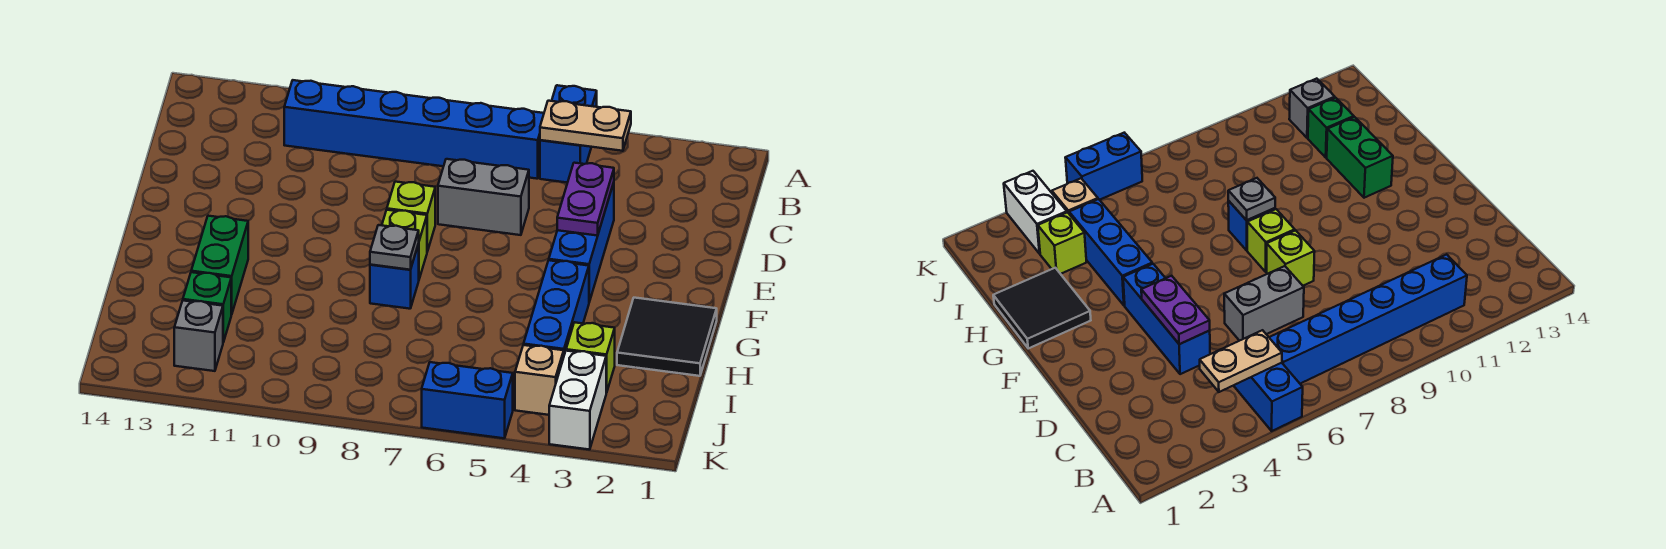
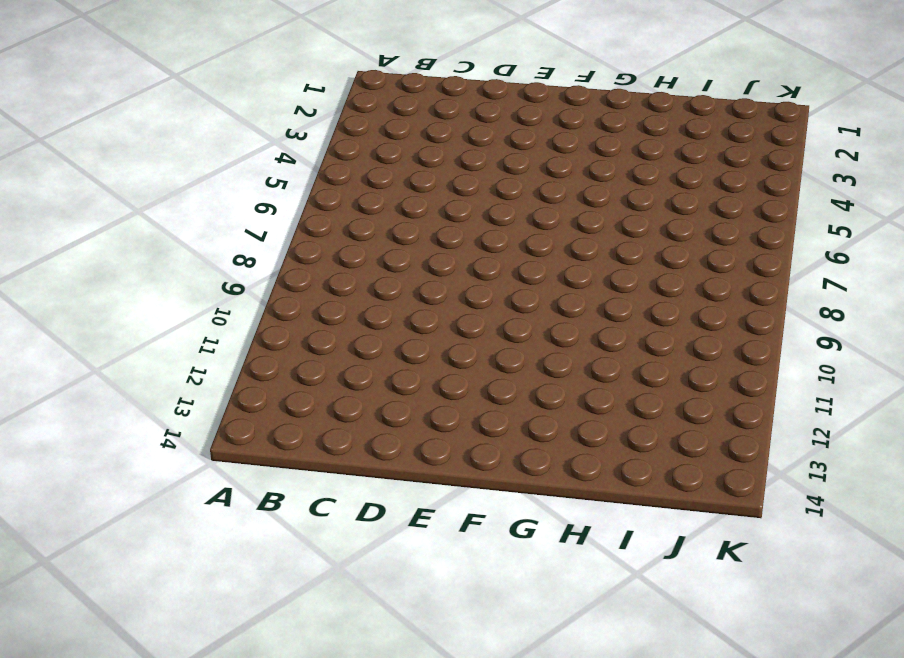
none -> blue brick A5:B5 level 1
none -> blue brick B6:B11 level 1
none -> blue brick D4:F4 level 1

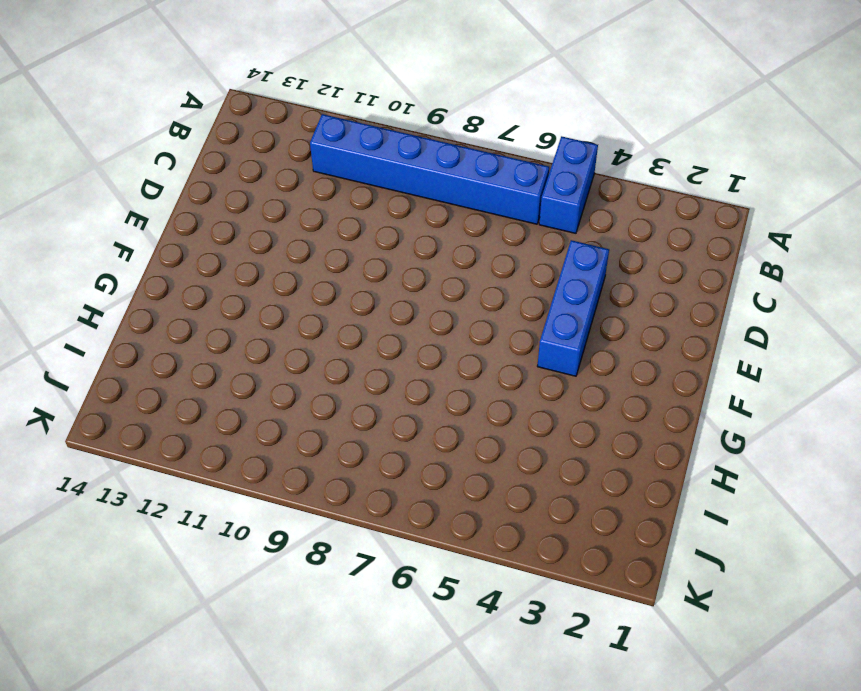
none -> grey brick D6:D7 level 1
none -> lime brick E8 level 1
none -> lime brick F8 level 1

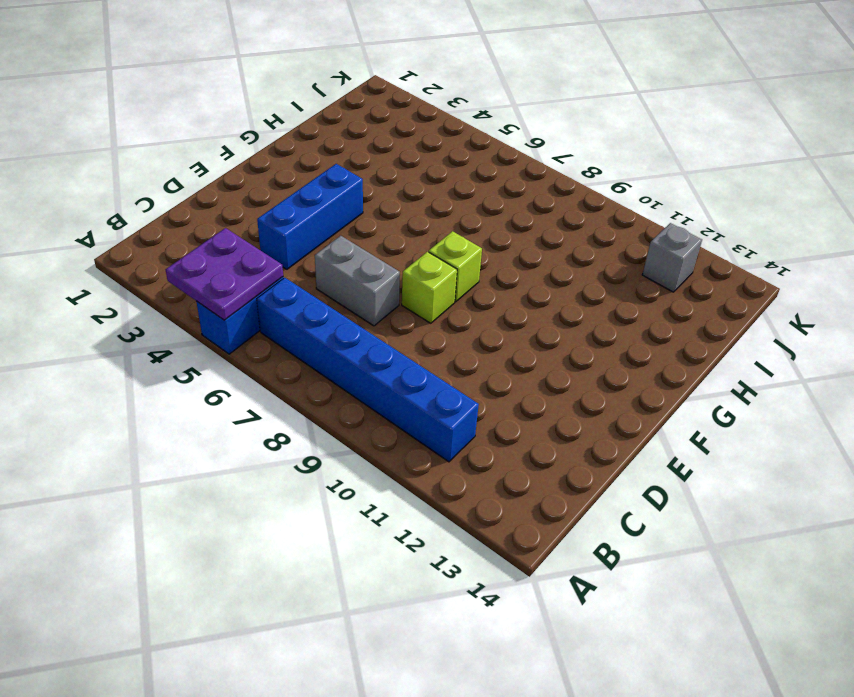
purple plate A4:B5 level 2 -> tan plate B4:B5 level 2
none -> black tile G1:H2 level 1
none -> blue brick G4:I4 level 1
none -> blue brick G8 level 1

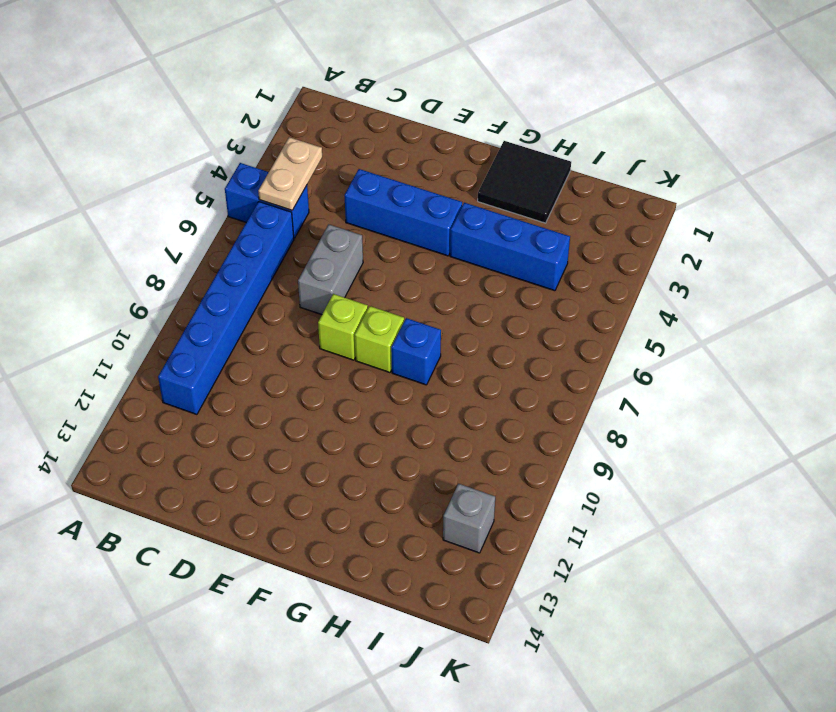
none -> green brick G12:H12 level 1
none -> lime brick I3 level 1
none -> green brick I12 level 1

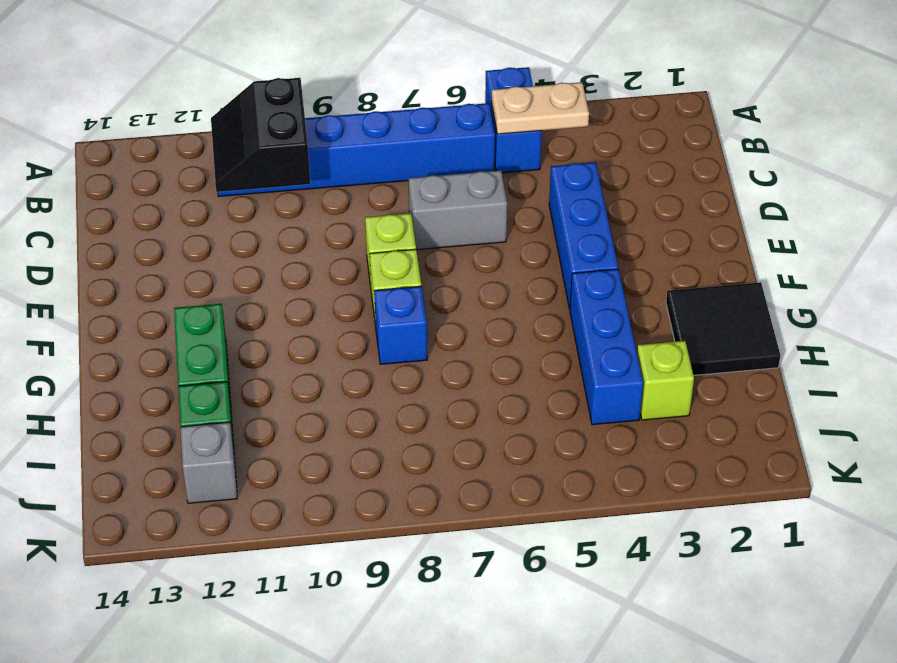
black slope B10:C11 level 2 top 10 -> none
none -> white brick J3:K3 level 1
none -> tan brick J4 level 1
none -> blue brick K5:K6 level 1

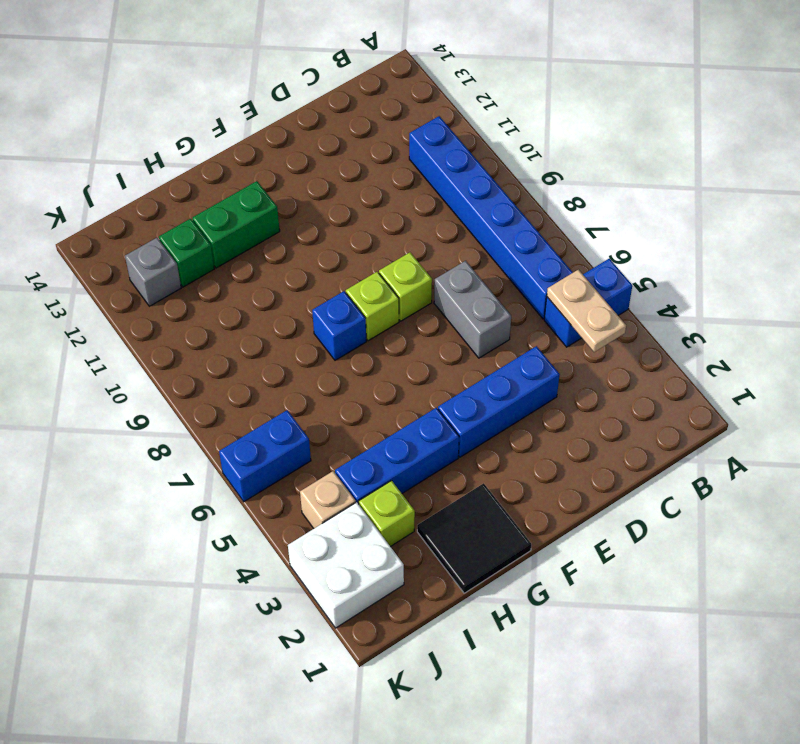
white brick J2:K3 level 1 -> white brick J3:K3 level 1
blue brick J6:K6 level 1 -> blue brick K5:K6 level 1
none -> purple plate D4:E4 level 2
none -> grey plate G8 level 2

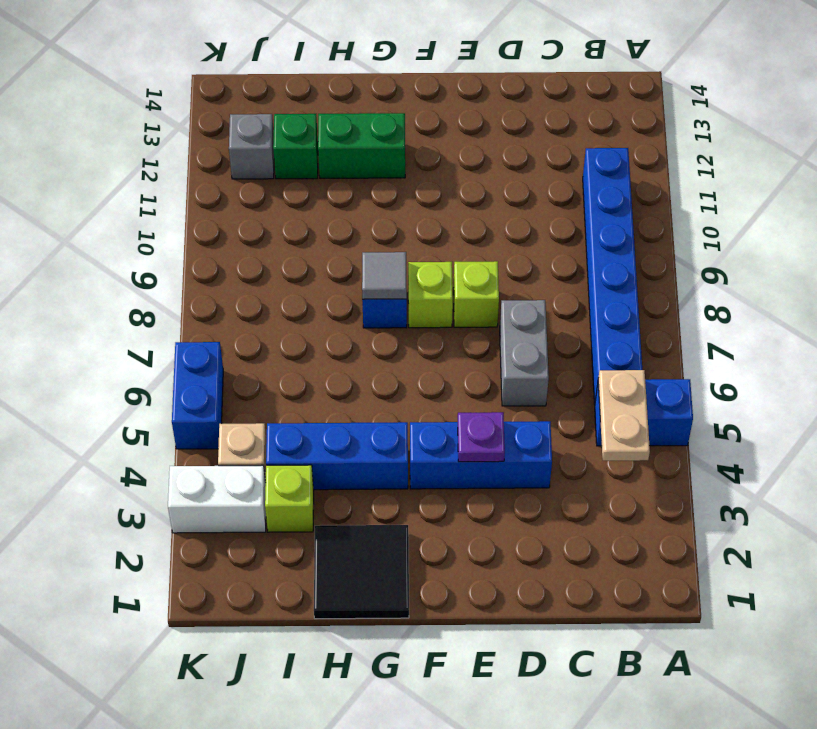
purple plate E4 level 2 -> purple plate D4:E4 level 2
grey tile G8 level 2 -> grey plate G8 level 2

